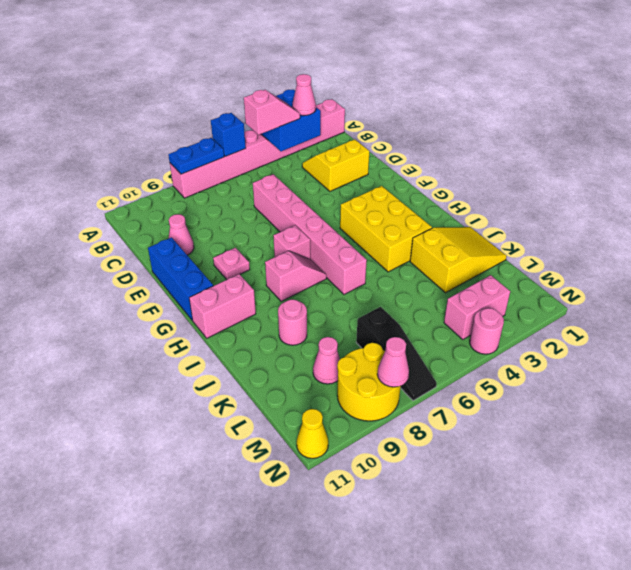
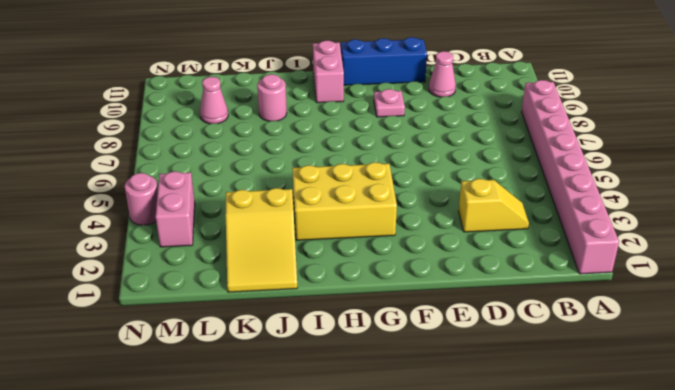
yellow slope C3:D3 level 1 top D -> yellow slope C2:D3 level 1 top D
none -> pink brick D6:I6 level 1
none -> pink brick G7 level 1
none -> pink slope H7:H8 level 1 top 8

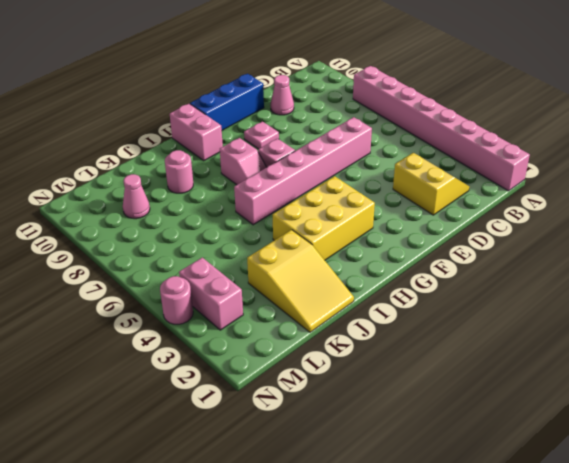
none -> black slope L7:N7 level 1 top L
none -> yellow round brick M8:N9 level 1
none -> yellow cone N11 level 1

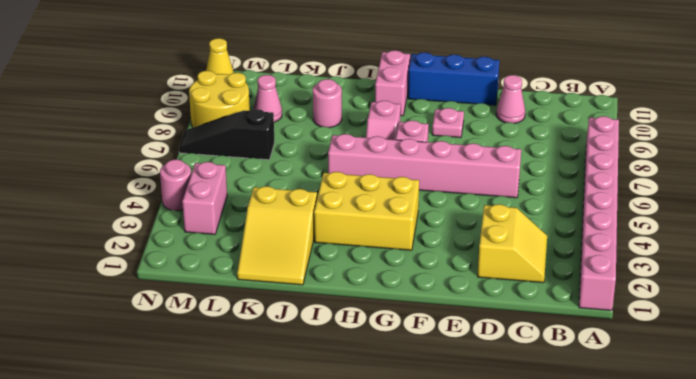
none -> blue brick A3:B4 level 2
none -> blue brick A6 level 2
none -> blue plate A7:A8 level 2

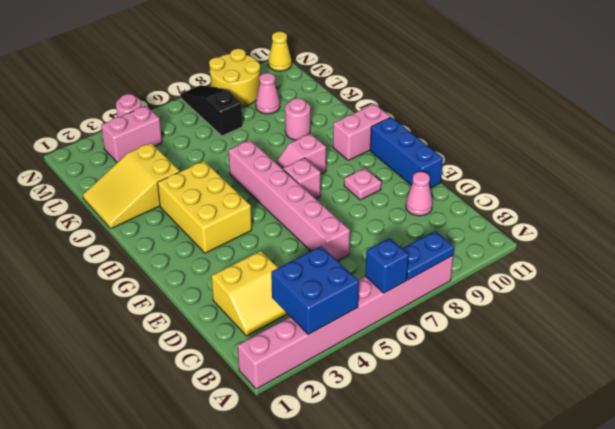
none -> pink cone N8 level 2
none -> pink cone B3 level 3
none -> pink slope B4:B5 level 3 top 5

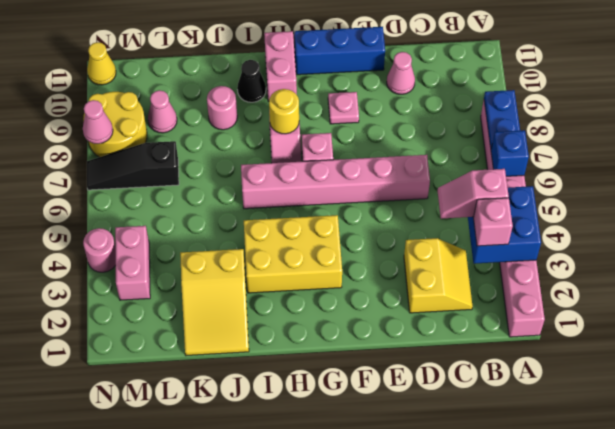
pink brick B3 level 3 -> pink cone B3 level 3
pink slope B4:C4 level 3 top B -> pink slope B4:B5 level 3 top 5
yellow round brick H8 level 2 -> none
black cone I10 level 1 -> none

